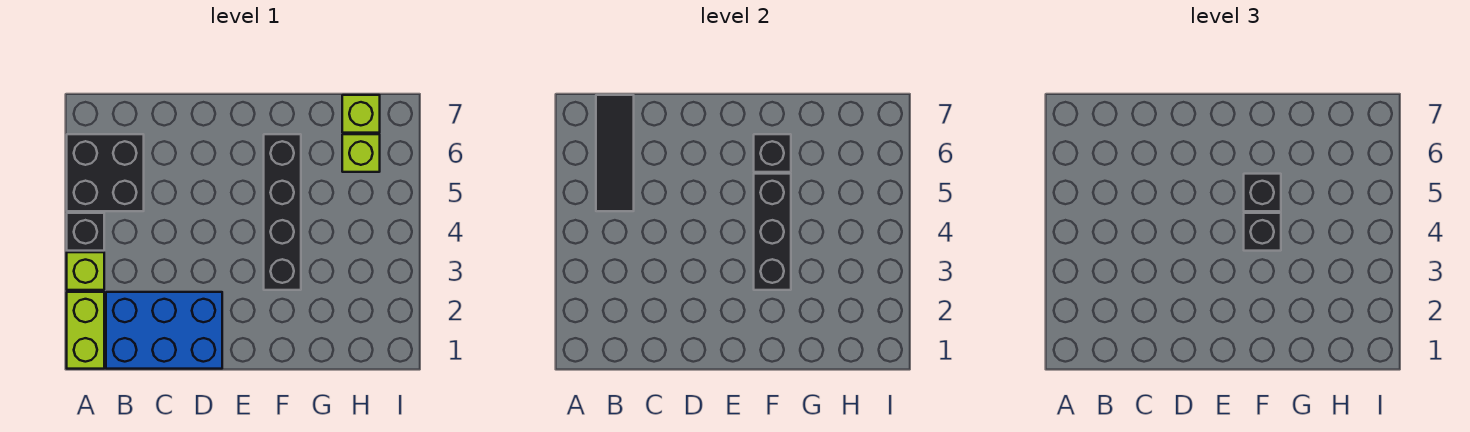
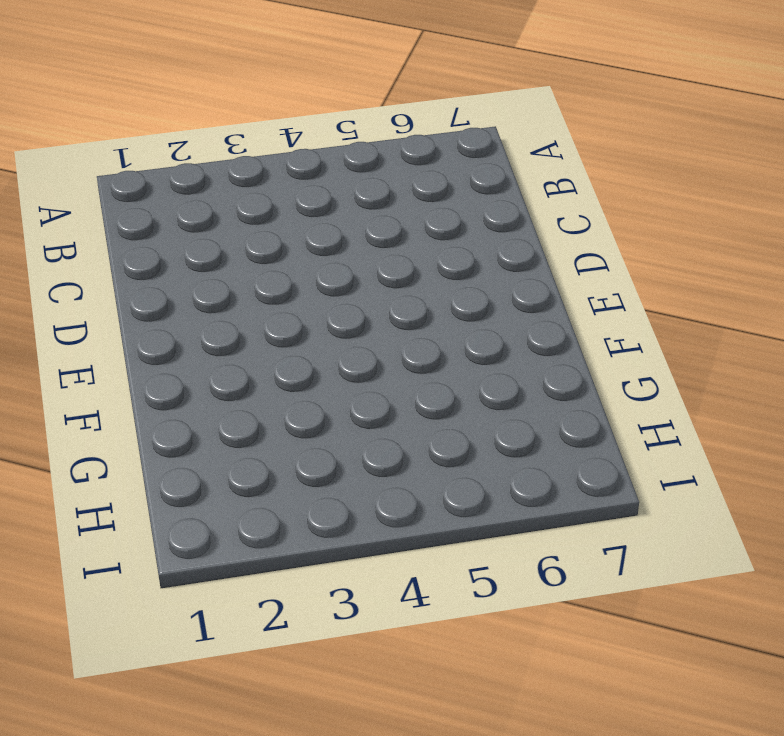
none -> lime brick A1:A2 level 1
none -> lime brick A3 level 1
none -> black brick A4 level 1

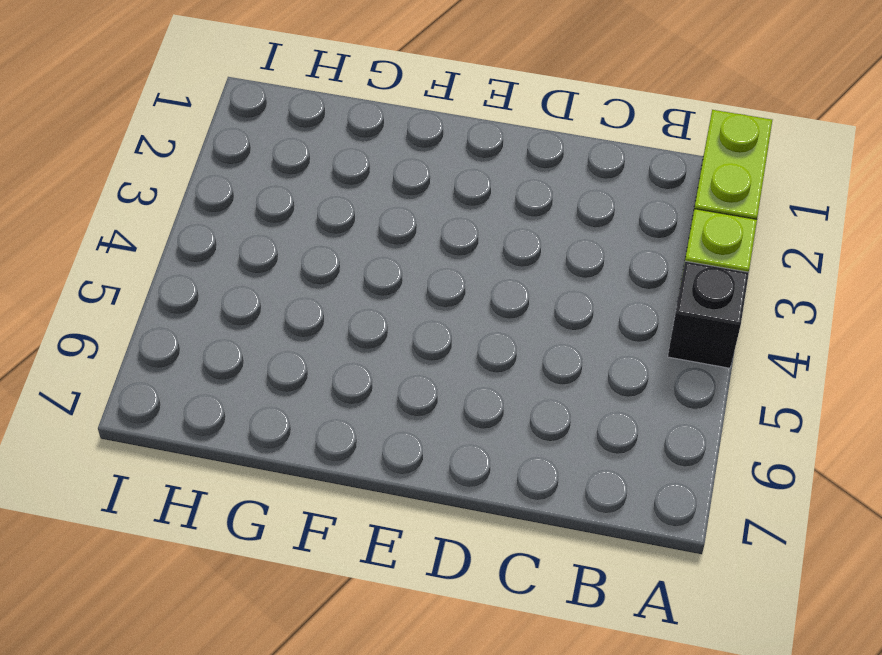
none -> black brick A5:B6 level 1
none -> blue brick B1:D2 level 1
none -> black brick F3:F6 level 1

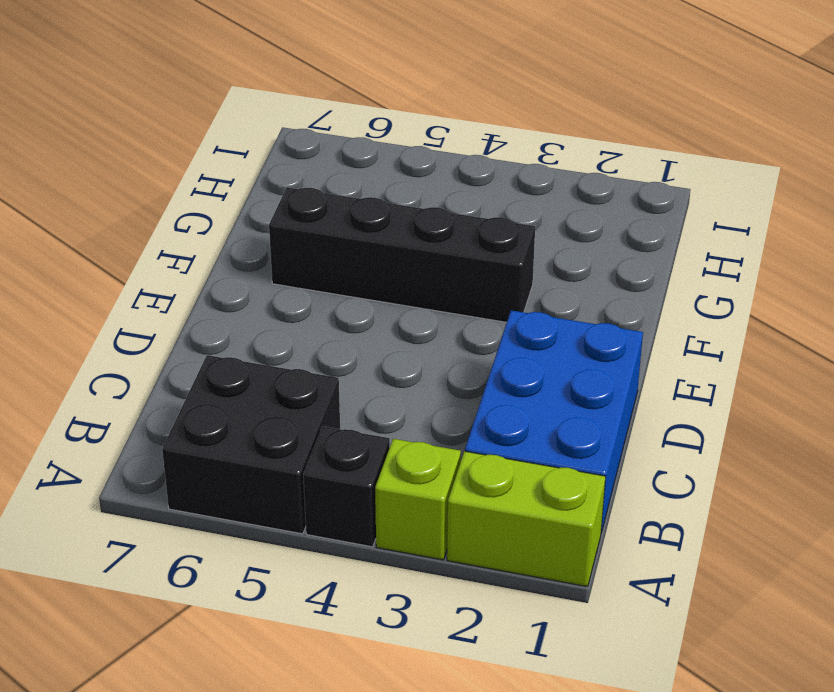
none -> lime brick H6 level 1
none -> lime brick H7 level 1
none -> black tile B5:B7 level 2

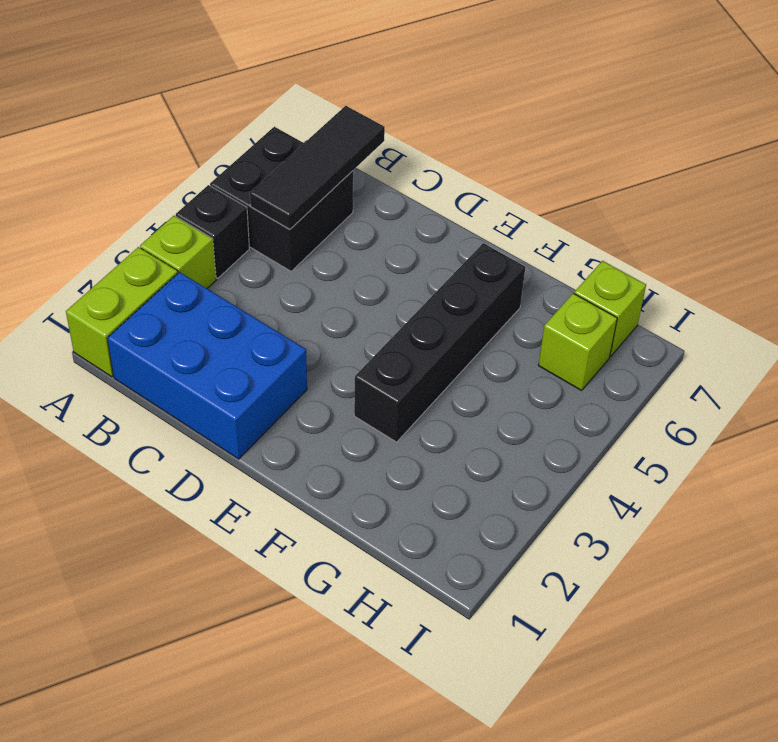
none -> black brick F3:F5 level 2
none -> black brick F6 level 2
none -> black brick F4 level 3

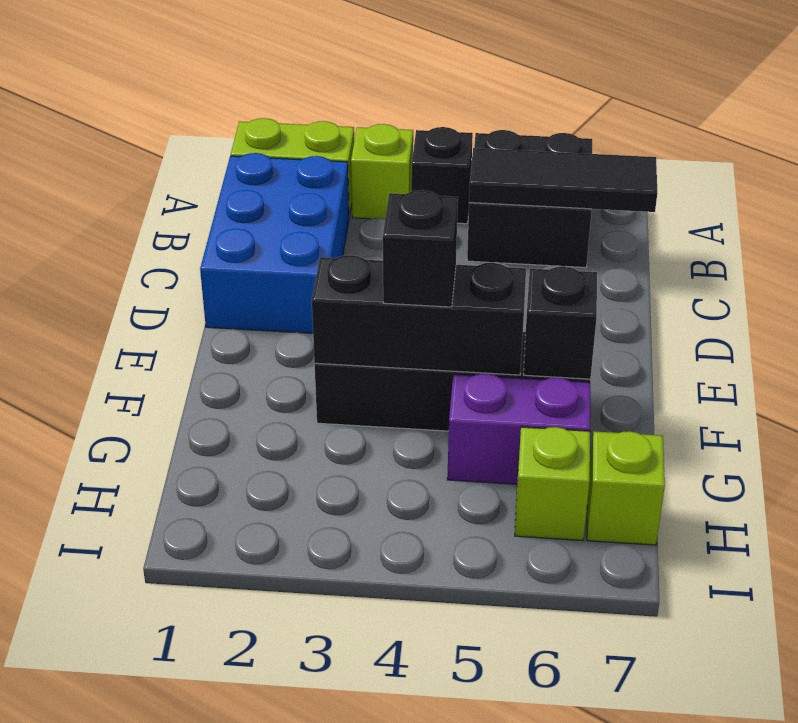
purple brick G5:G6 level 1 -> none
none -> black brick F5 level 3

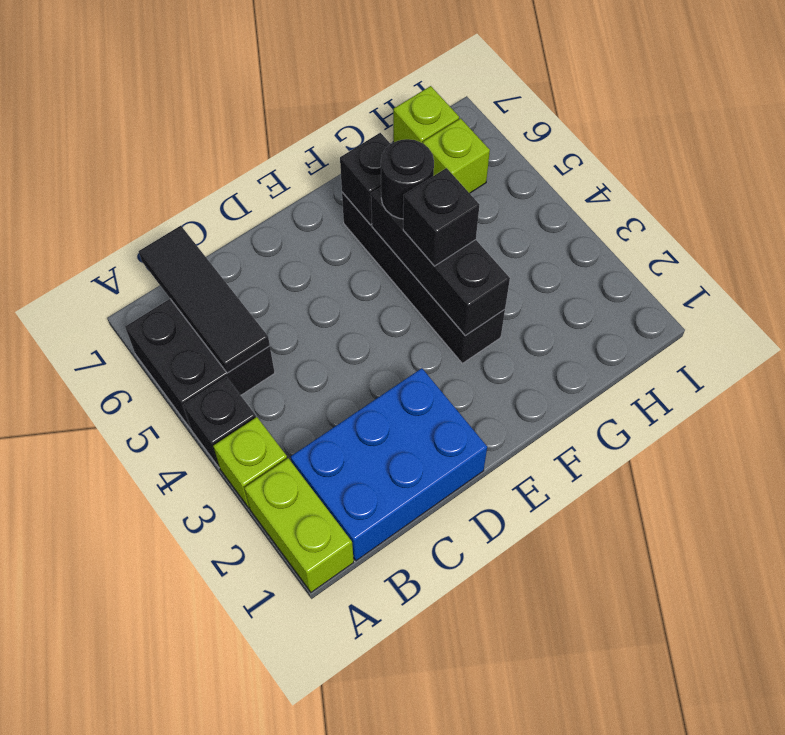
black round brick F5 level 3 -> black brick F5 level 3

